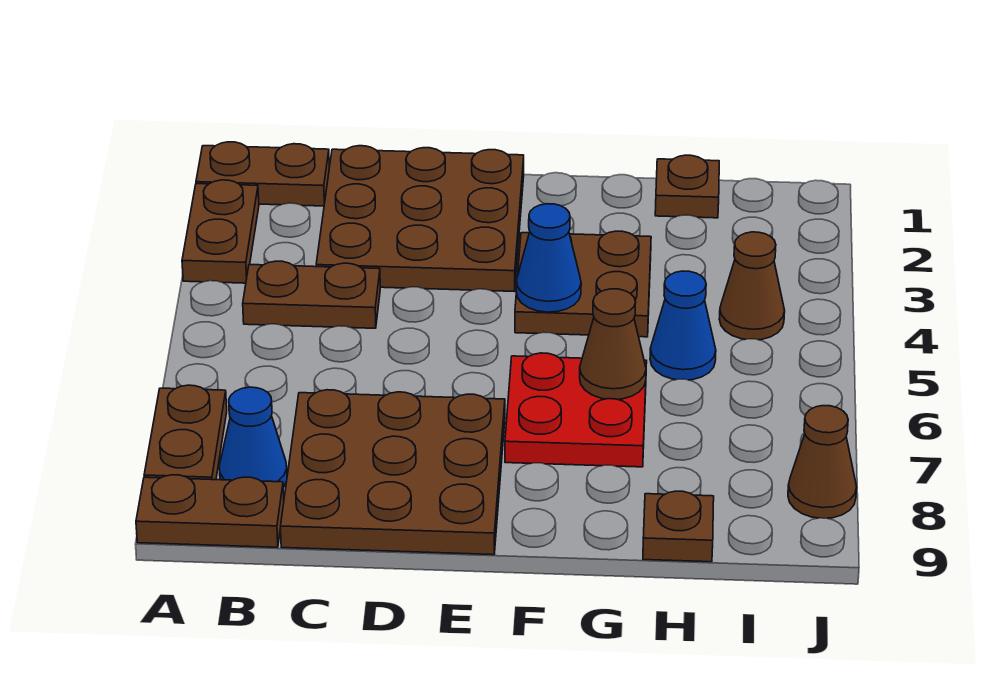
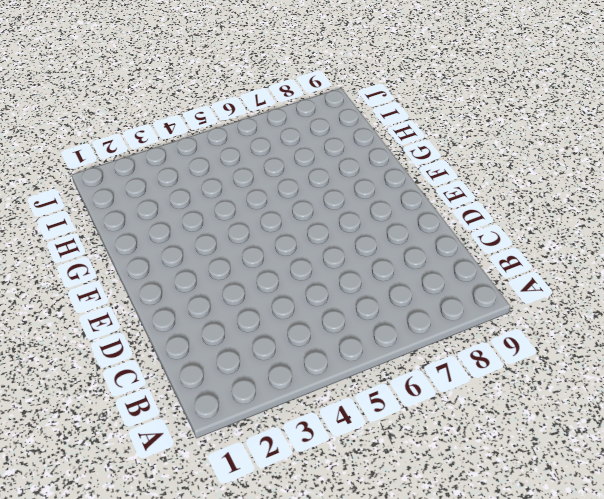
none -> brown plate A1:B1 level 1
none -> brown plate A2:A3 level 1
none -> brown plate A7:A8 level 1

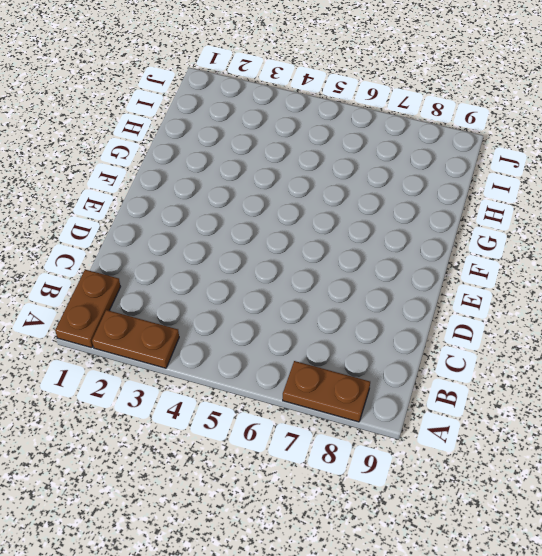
none -> brown plate A9:B9 level 1
none -> brown plate B4:C4 level 1
none -> blue cone B8 level 1

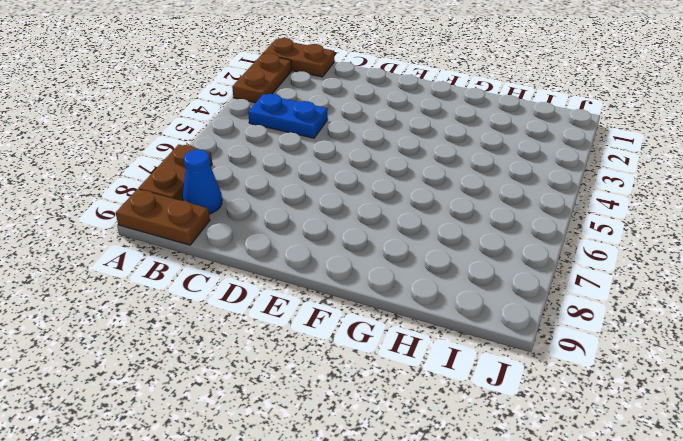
blue plate B4:C4 level 1 -> brown plate B4:C4 level 1
none -> brown plate C1:E3 level 1
none -> brown plate C7:E9 level 1
none -> brown plate F3:G4 level 1

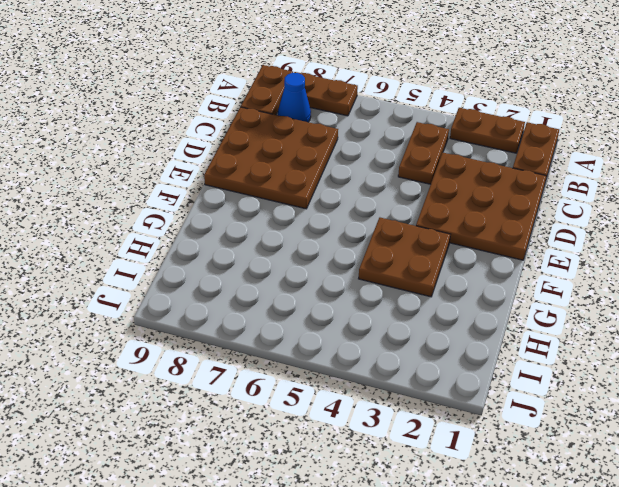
none -> red plate F6:G7 level 1
none -> brown plate H1 level 1
none -> blue cone H5 level 1

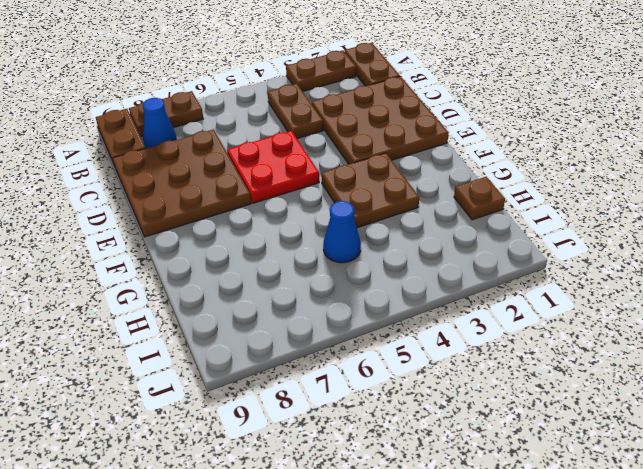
red plate D5:E6 level 1 -> red plate F6:G7 level 1
none -> brown plate H9 level 1
none -> brown cone I4 level 1
none -> brown cone J8 level 1

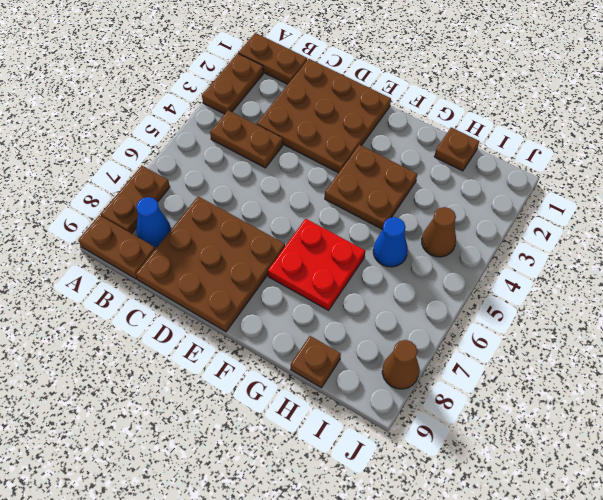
none -> blue cone F4 level 2
none -> brown cone G6 level 2

